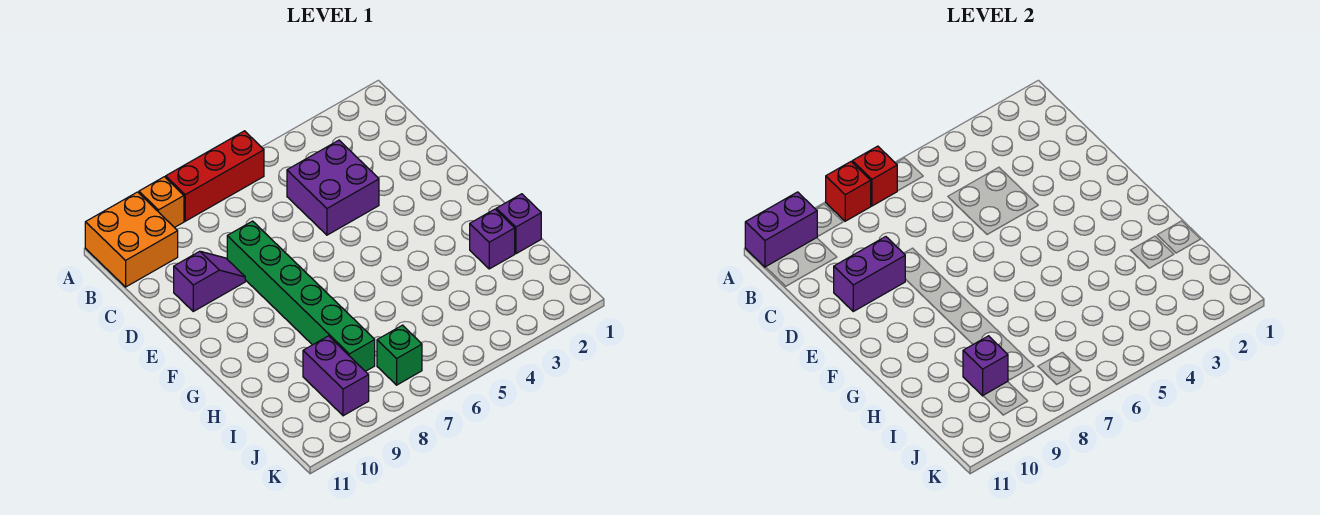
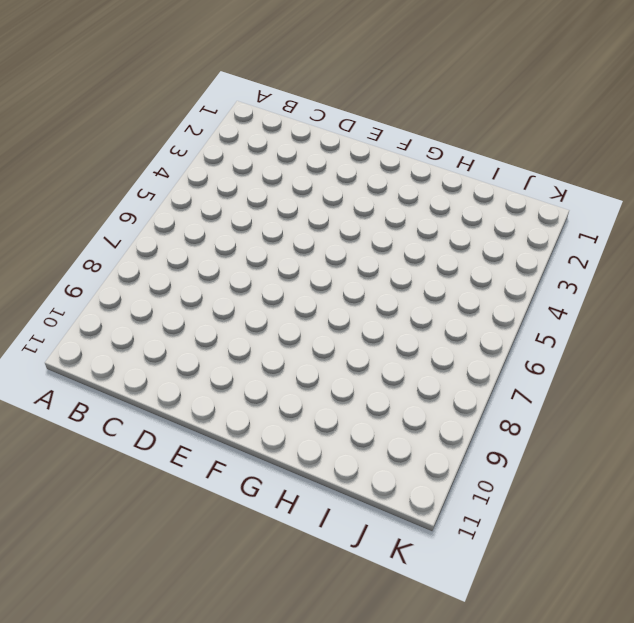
none -> red brick A6:A8 level 1
none -> orange brick A9 level 1
none -> orange brick A10:B11 level 1

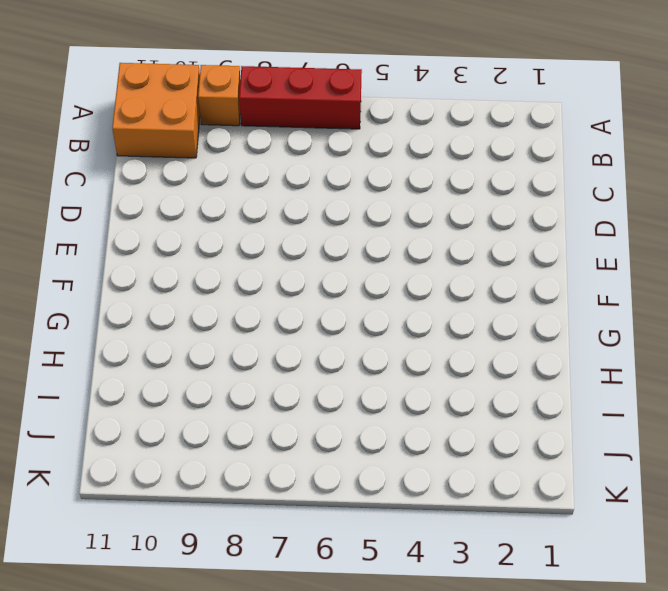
none -> purple brick C4:D5 level 1
none -> green brick D8:I8 level 1
none -> purple slope D9:D10 level 1 top 10

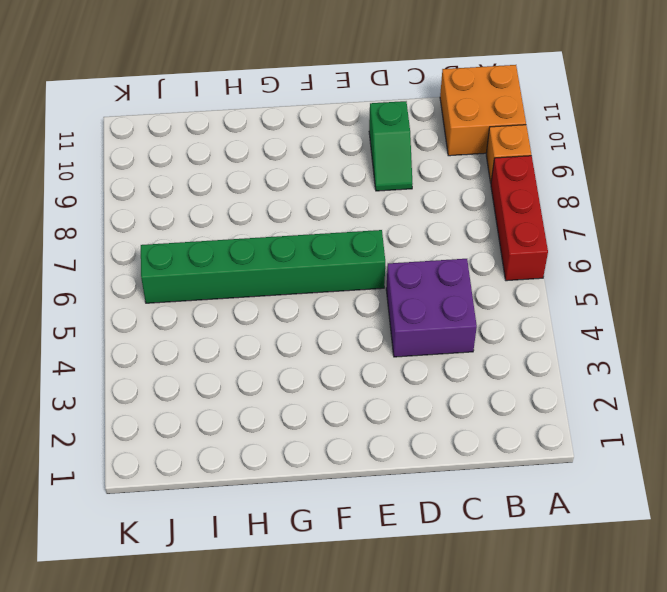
green slope D9:D10 level 1 top 10 -> purple slope D9:D10 level 1 top 10
green brick E6:J6 level 1 -> green brick D8:I8 level 1
none -> purple brick H1 level 1
none -> purple brick H2 level 1
none -> purple brick I9:J9 level 1

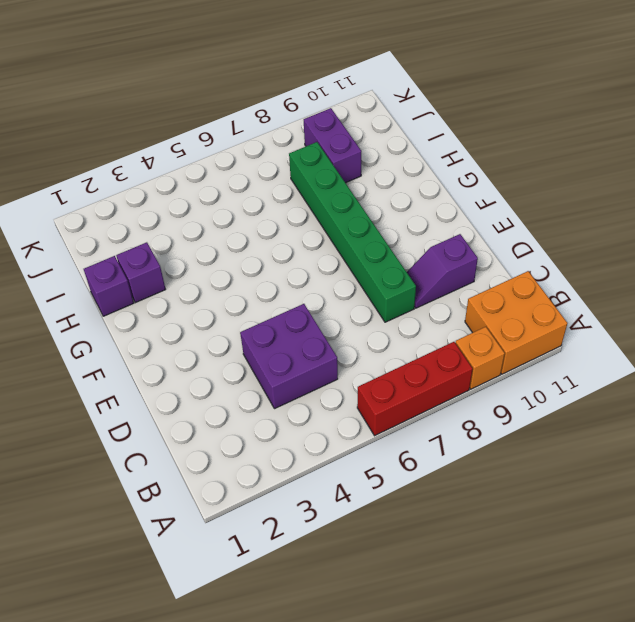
none -> green brick J7 level 1
none -> red brick A7 level 2
none -> red brick A8 level 2

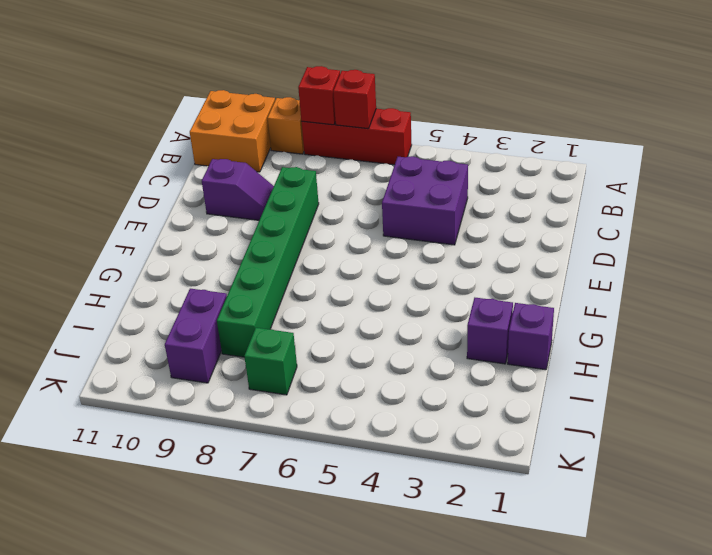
none -> purple brick A10:A11 level 2
none -> purple brick D9:D10 level 2
none -> purple brick I9 level 2

